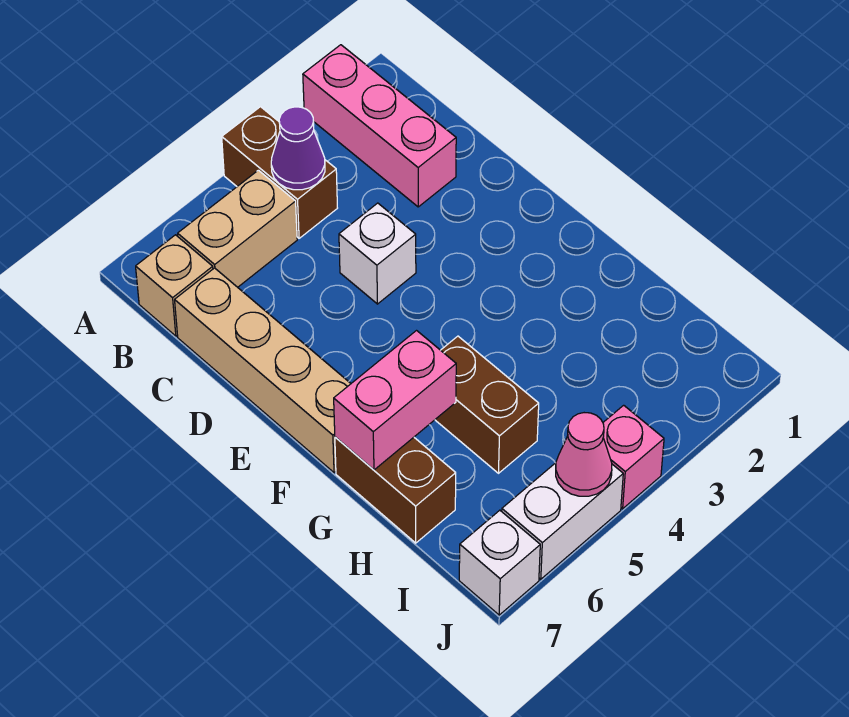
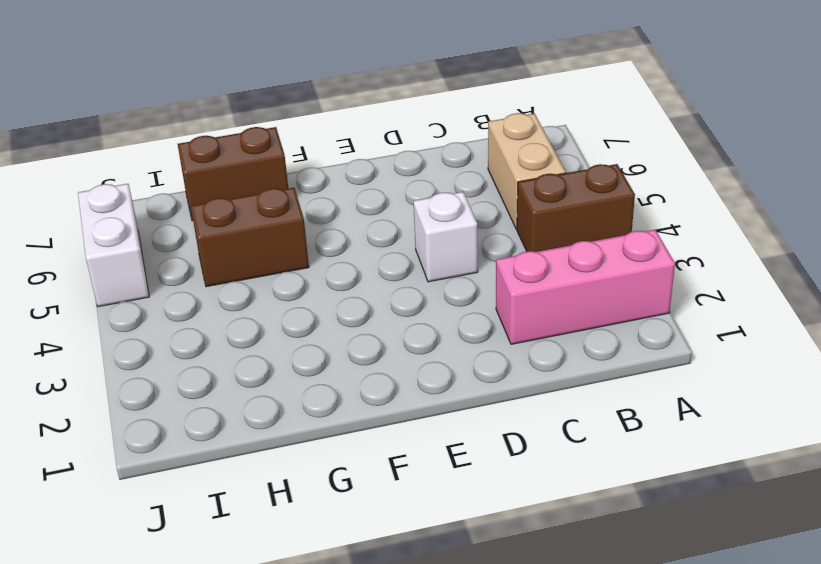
none -> tan brick B7 level 1
none -> tan brick C7:F7 level 1
none -> pink brick J4 level 1

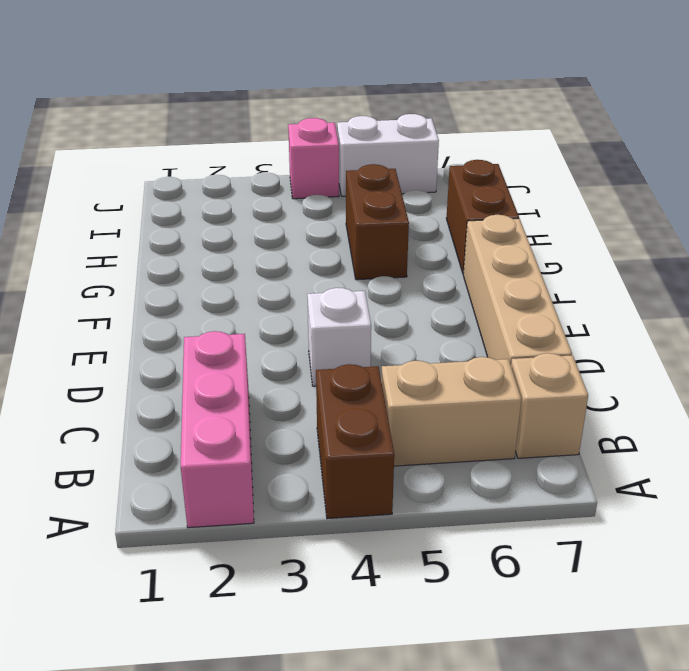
none -> white brick J7 level 1
none -> purple cone B4 level 2
none -> pink brick G6:G7 level 2

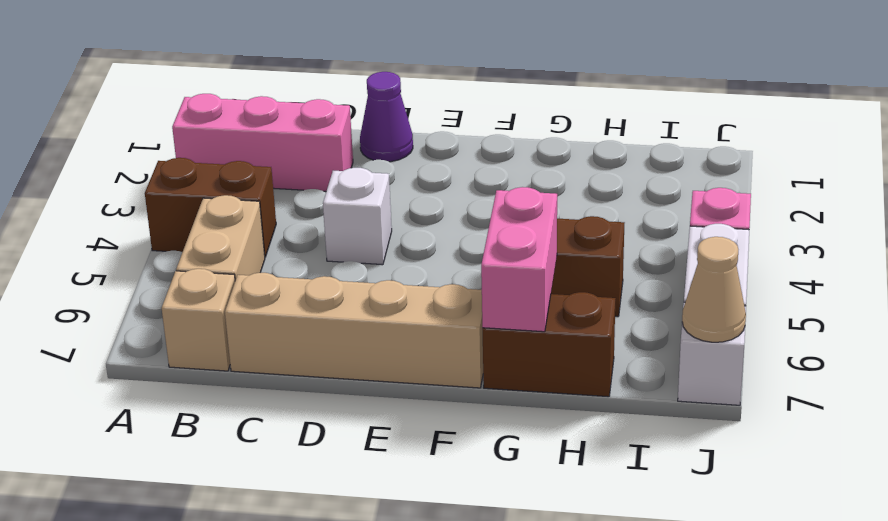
purple cone D1 level 1 -> purple cone B4 level 2
tan cone J7 level 2 -> none
none -> pink cone J5 level 2

